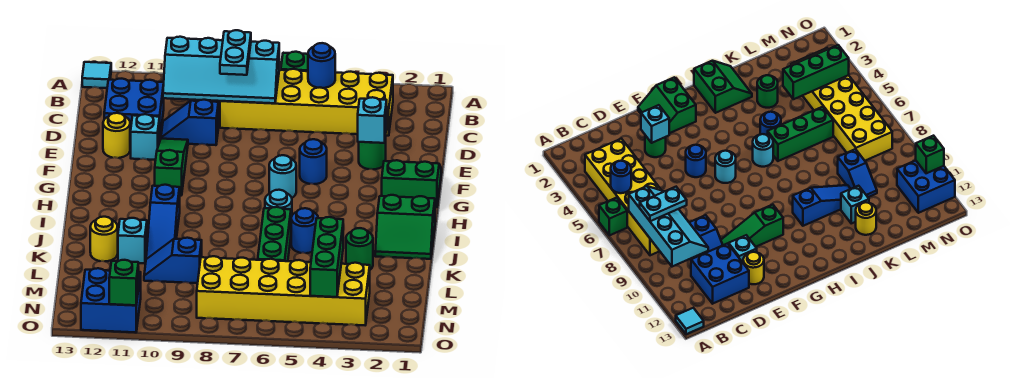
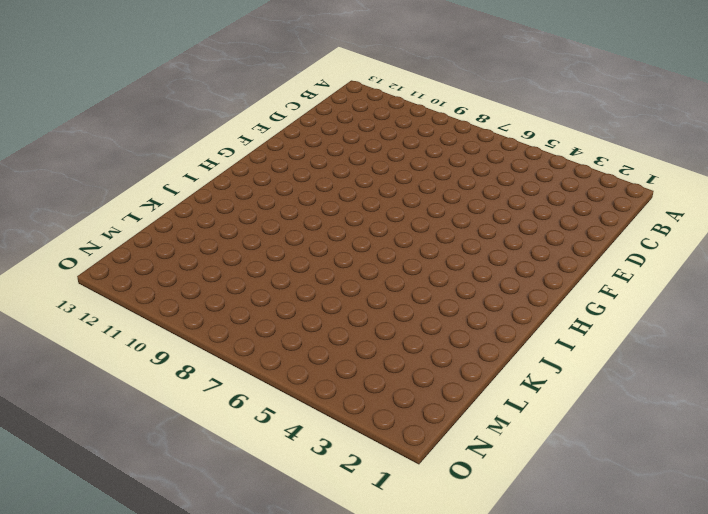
none -> green brick A6 level 1
none -> cyan tile A13 level 1
none -> yellow brick B3:C8 level 1

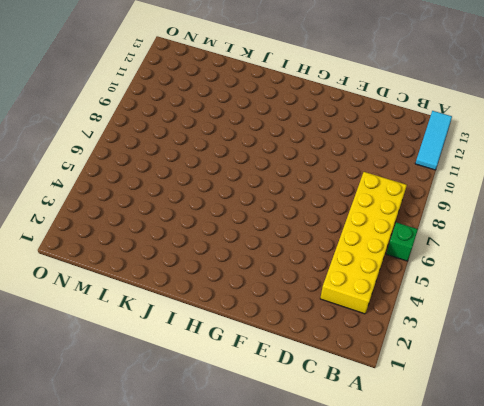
cyan tile A11:A13 level 1 -> cyan tile A13 level 1
none -> blue brick C11:D12 level 1
none -> blue slope D9:D10 level 1 top 9
none -> green round brick E3 level 1

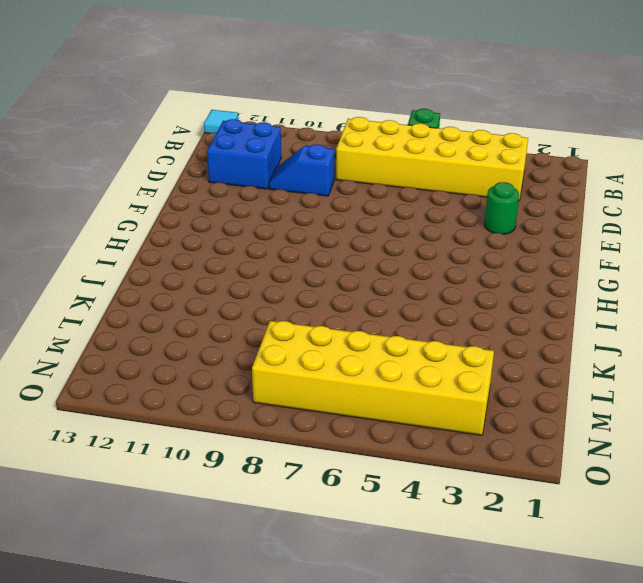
none -> green slope E10:G10 level 1 top G
none -> cyan brick E11 level 1
none -> yellow round brick E12 level 1

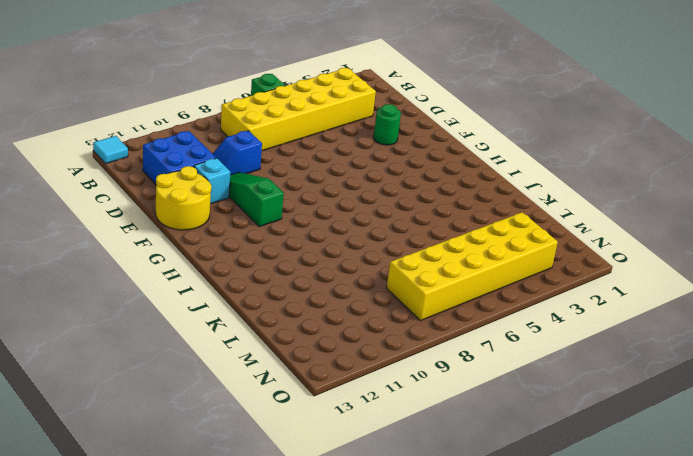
yellow round brick E12:F13 level 1 -> yellow round brick E12 level 1
none -> green slope F1:G2 level 1 top G
none -> blue round brick F5 level 1
none -> cyan round brick G6 level 1

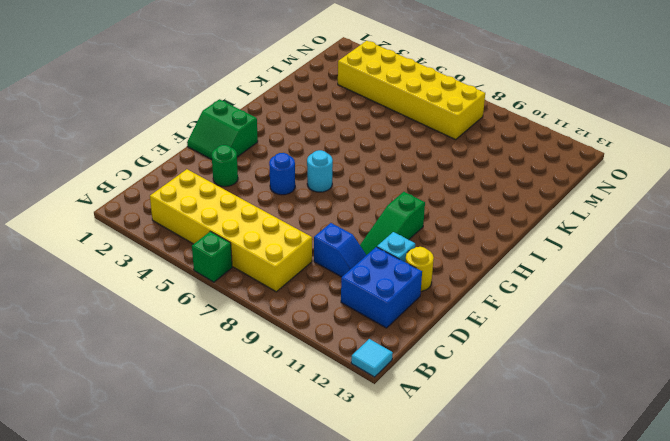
none -> green slope I1:J2 level 1 top I
none -> cyan round brick I6 level 1
none -> blue slope I10:K10 level 1 top I

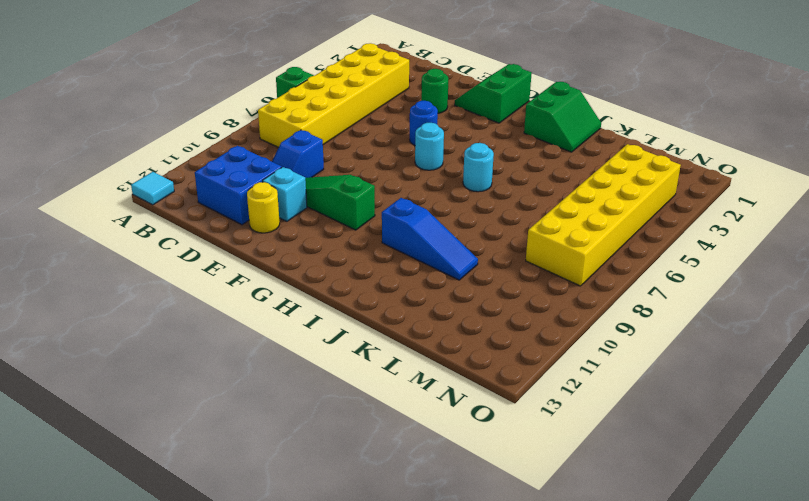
none -> blue round brick J5 level 1
none -> green brick J6:L6 level 1
none -> green round brick K3 level 1

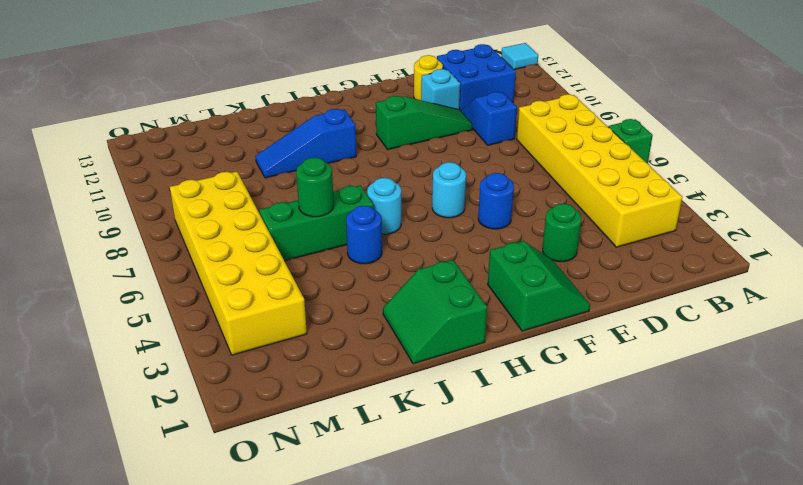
green round brick K6 level 2 -> green round brick K3 level 1
none -> cyan brick K11 level 1
none -> yellow round brick K12 level 1
none -> blue slope L9:L10 level 1 top 9

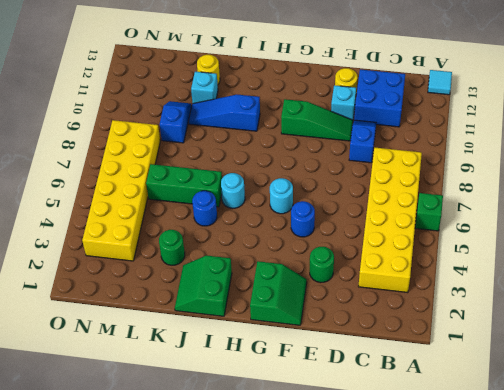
none -> blue brick N11:O12 level 1
none -> blue round brick B5 level 2
none -> cyan slope B7:C10 level 2 top B

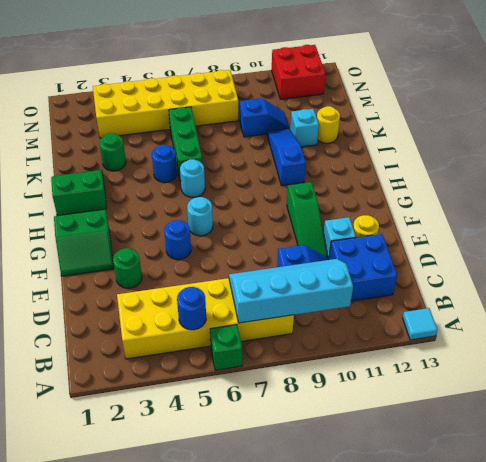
red brick N11:O12 level 1 -> blue brick N11:O12 level 1
none -> cyan brick E3 level 2
none -> green brick L4:N4 level 2
none -> green brick O11 level 2

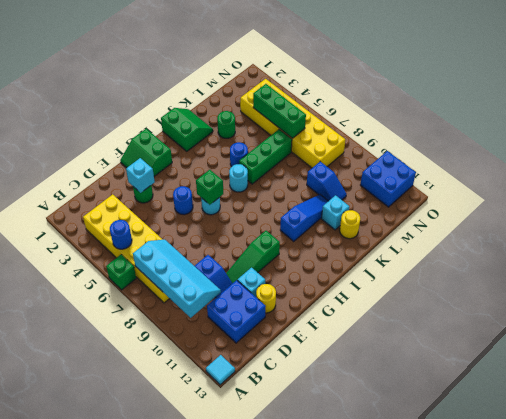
green brick G6 level 2 -> green brick O11 level 2
green brick M4:M6 level 2 -> green brick L4:N4 level 2
none -> cyan plate B8:C8 level 3

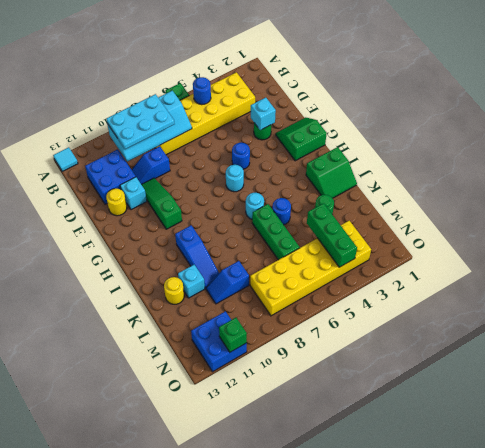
cyan plate B8:C10 level 3 -> cyan plate B8:C8 level 3

